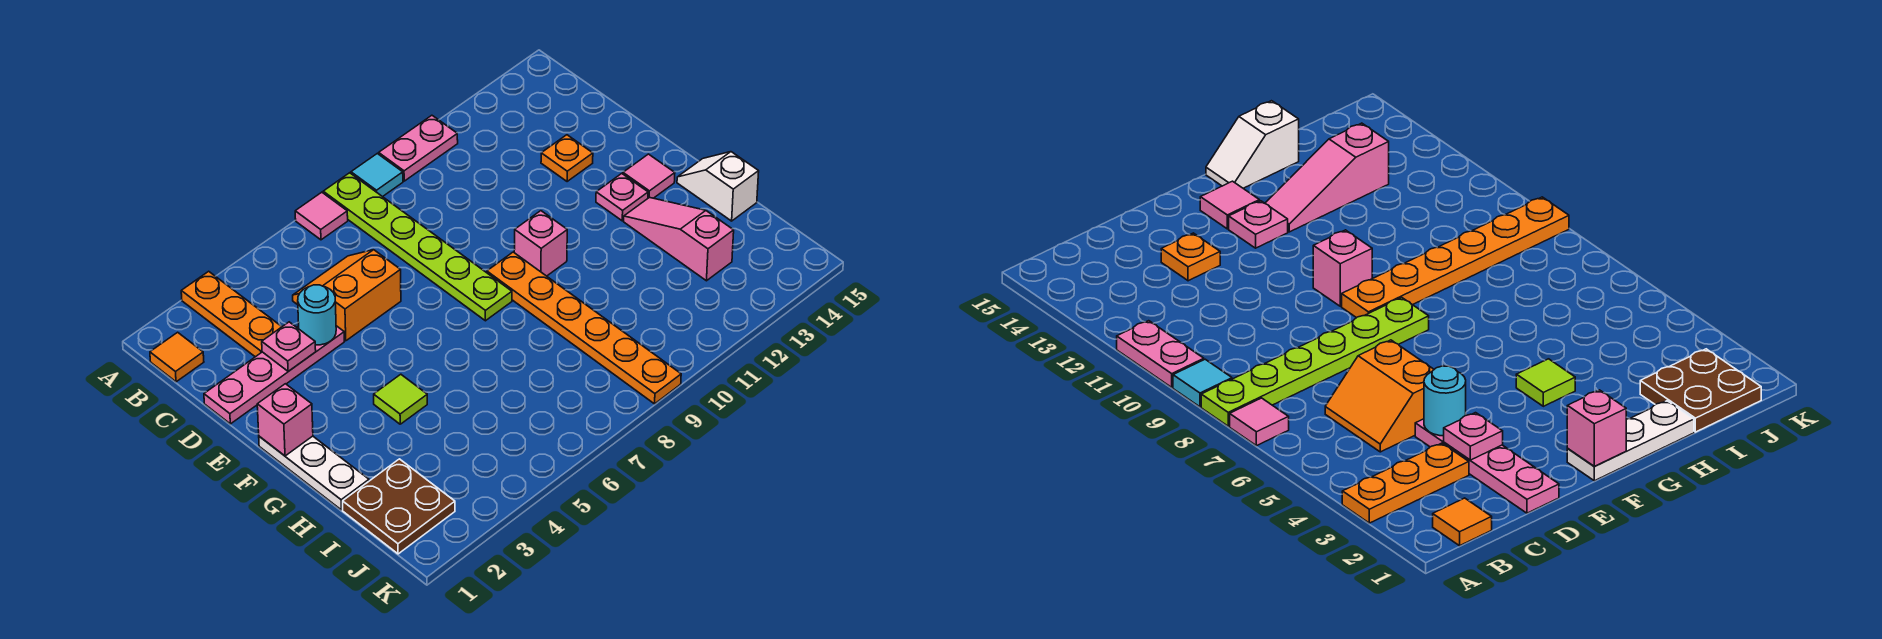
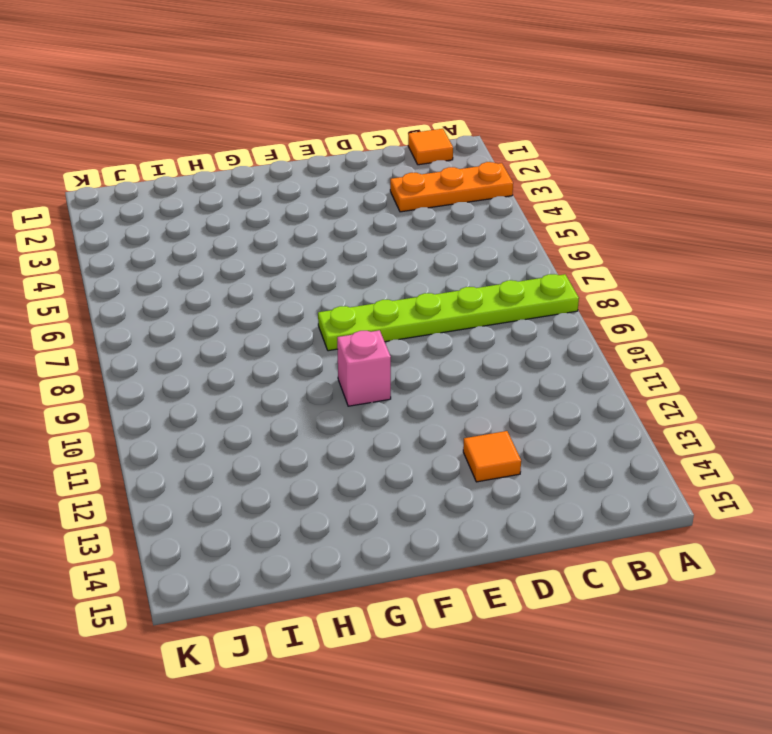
orange tile D13 level 1 -> orange plate D13 level 1
none -> pink tile A7 level 1
none -> cyan tile A9 level 1
none -> pink plate A10:A11 level 1

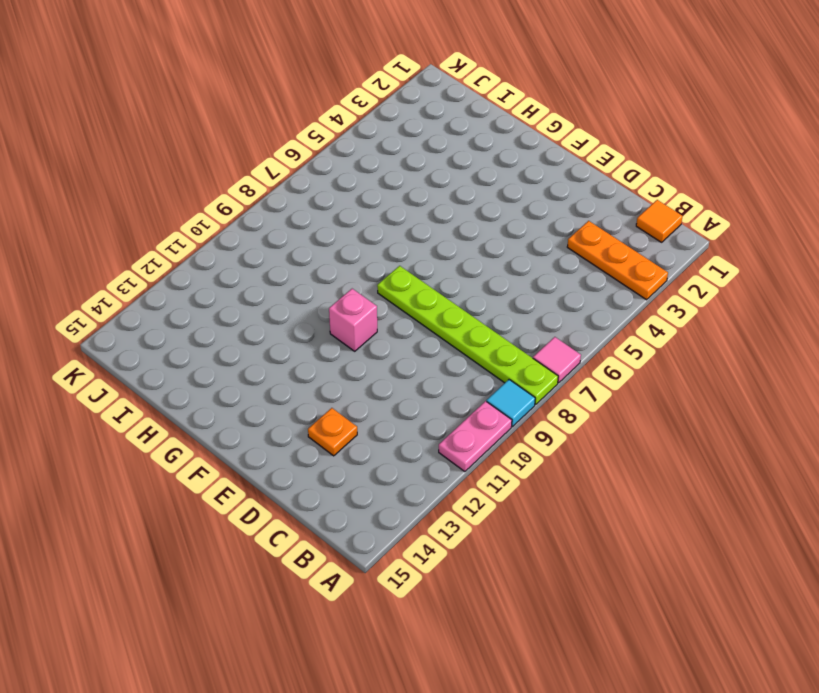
none -> orange slope C5:D6 level 1 top D
none -> pink plate D1:D4 level 1
none -> white plate F1:H1 level 1

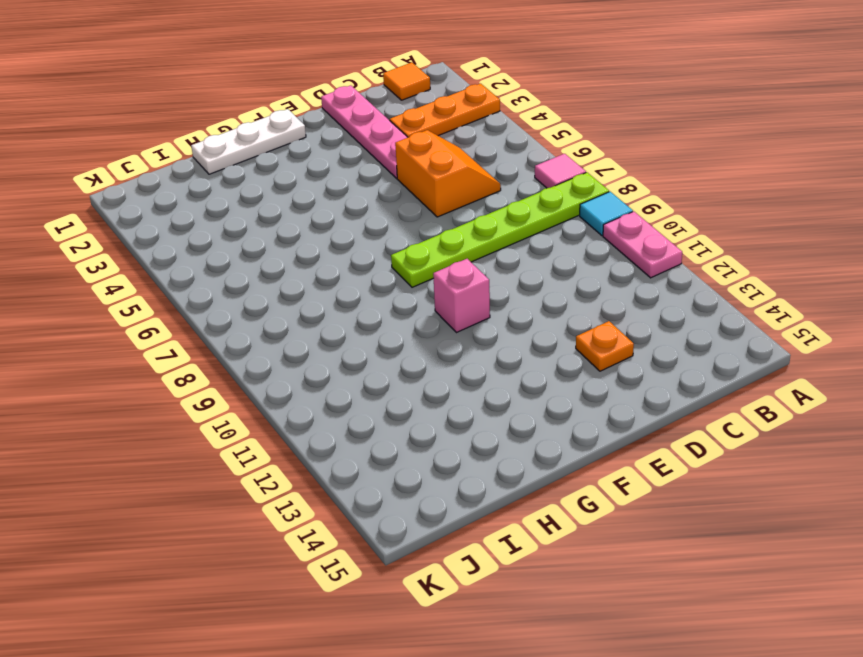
none -> orange plate F9:K9 level 1
none -> pink plate F13 level 1
none -> pink tile F14 level 1

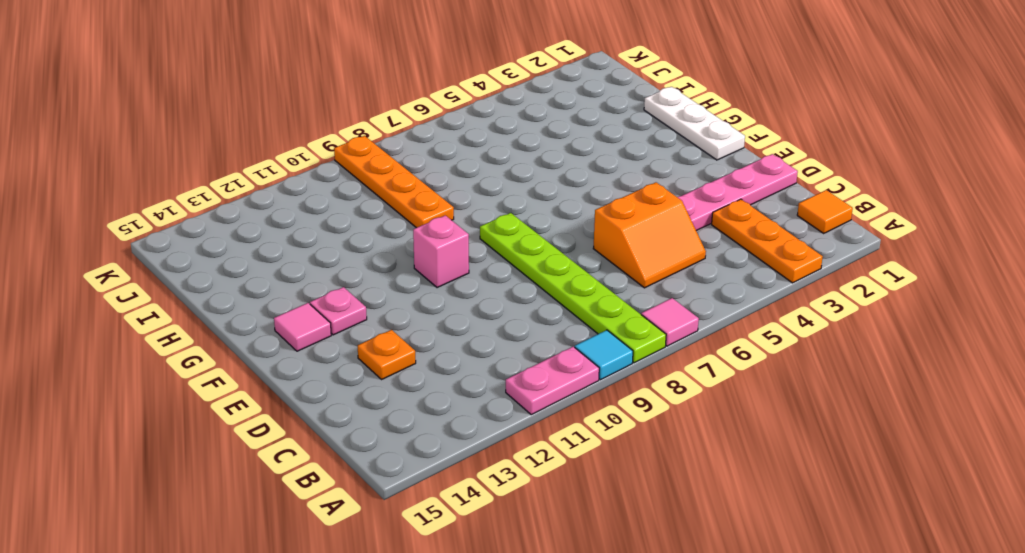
orange plate H9:K9 level 1 -> orange plate F9:K9 level 1
none -> lime tile G4 level 1
none -> pink slope G13:I13 level 1 top I
none -> white slope G15:H15 level 1 top H

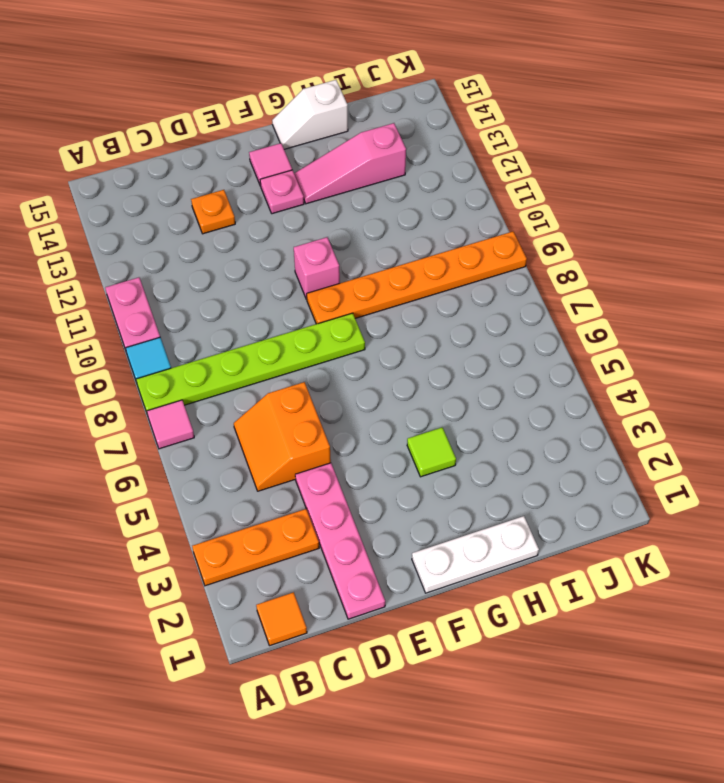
none -> brown plate I1:J2 level 1
none -> pink plate D3 level 2
none -> cyan round brick D4 level 2

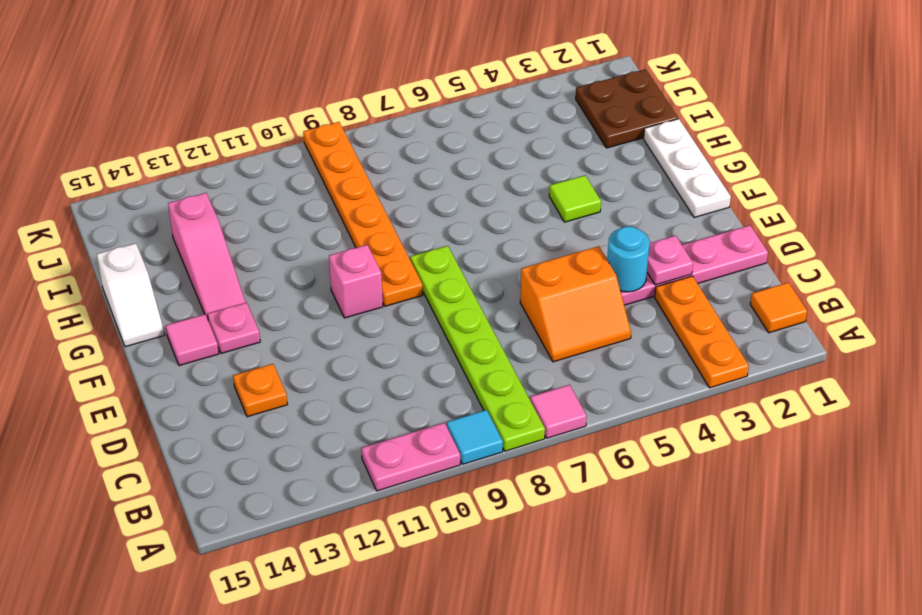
none -> pink brick F1 level 2

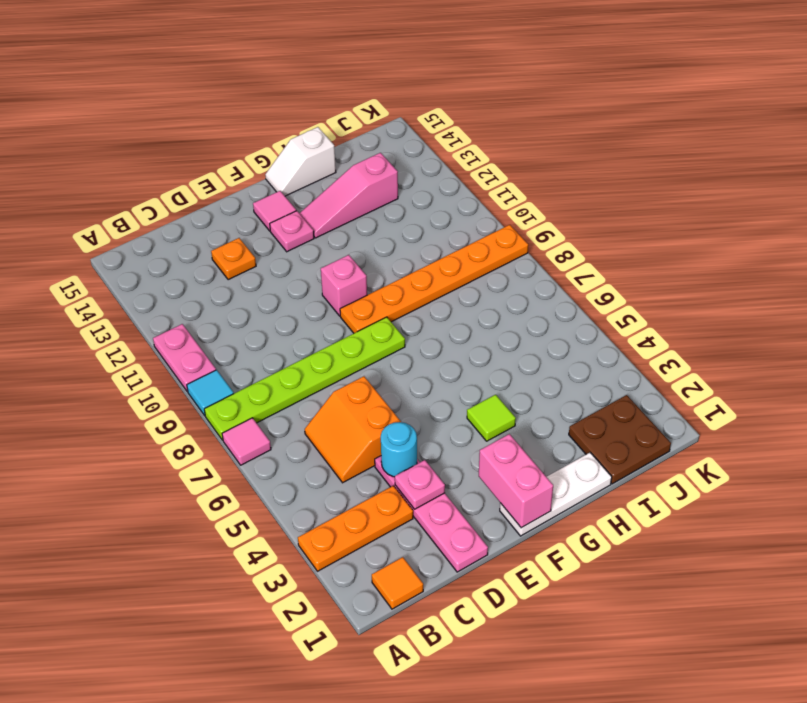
pink brick F1:F2 level 2 -> pink brick F1 level 2

